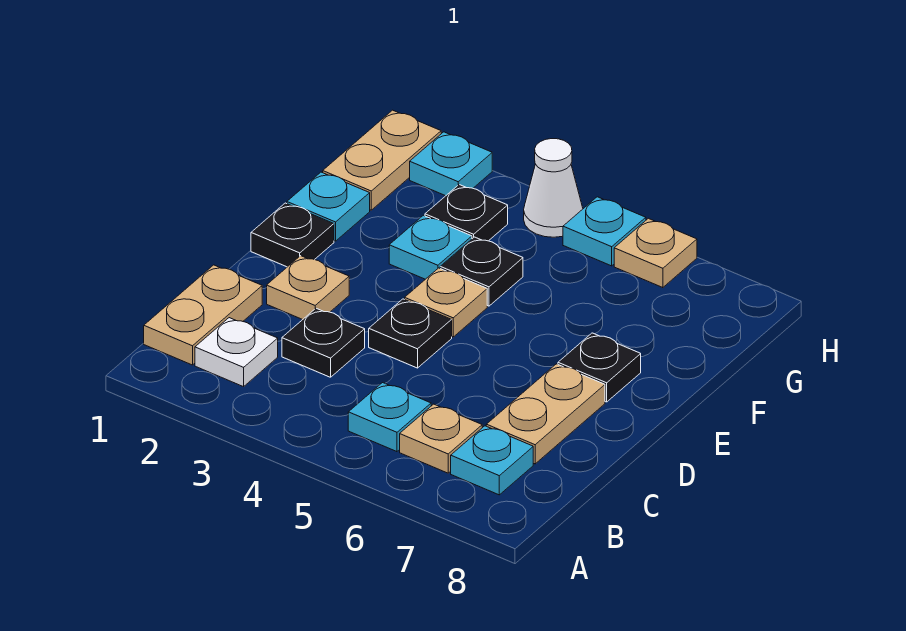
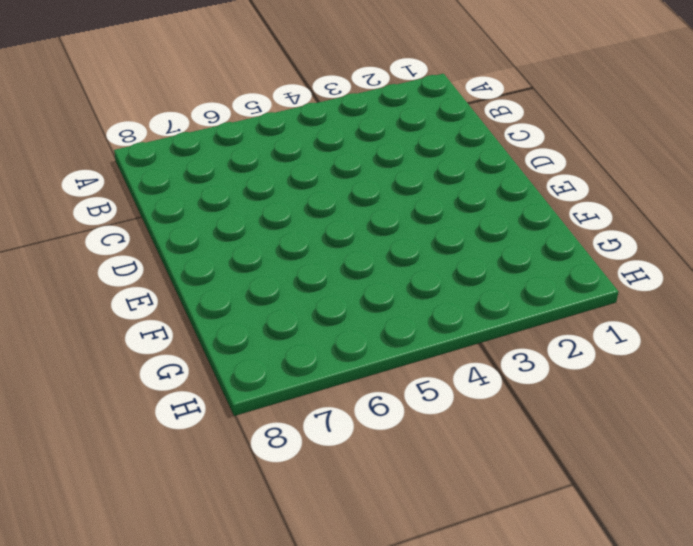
none -> tan plate B1:C1 level 1
none -> white plate B2 level 1
none -> cyan plate B5 level 1

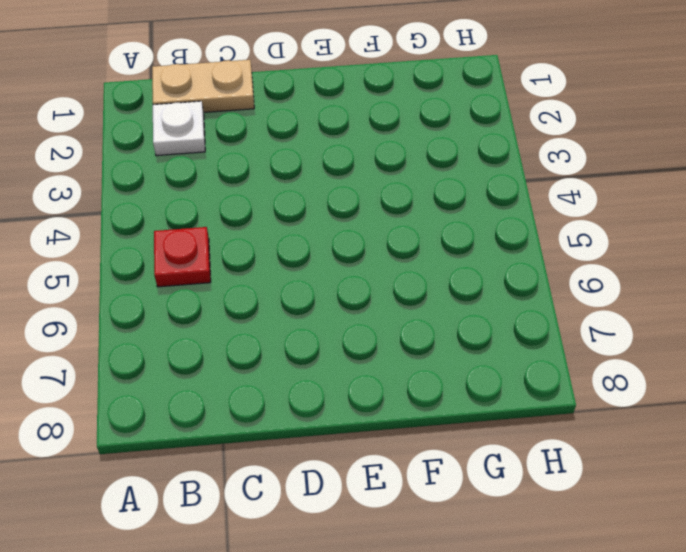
red plate B5 level 1 -> cyan plate B5 level 1
none -> tan plate B6 level 1
none -> cyan plate B7 level 1
none -> black plate C3 level 1

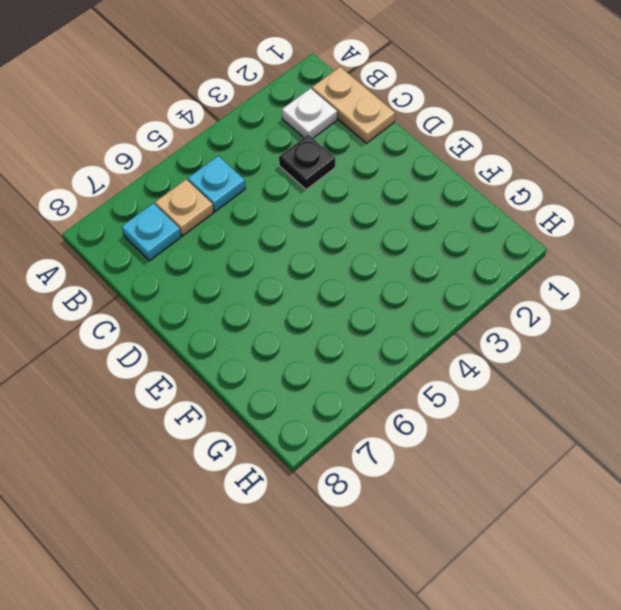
none -> tan plate C7:D7 level 1
none -> tan plate D2 level 1
none -> black plate D4 level 1

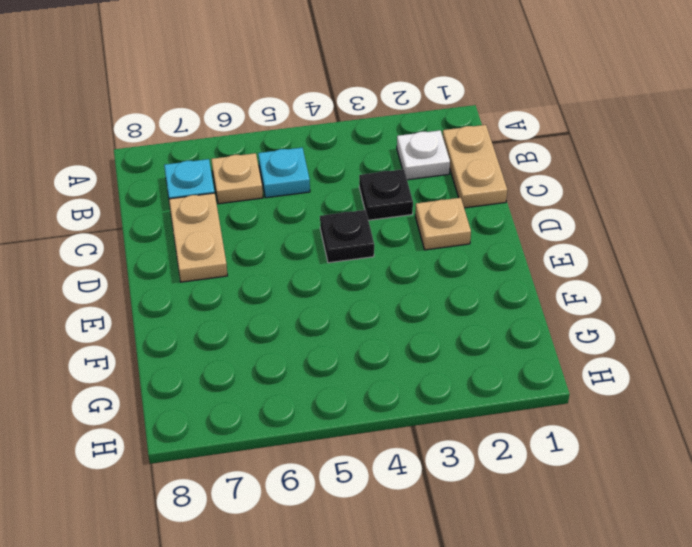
none -> black plate E1 level 1
none -> tan plate E4 level 1
none -> black plate E7 level 1

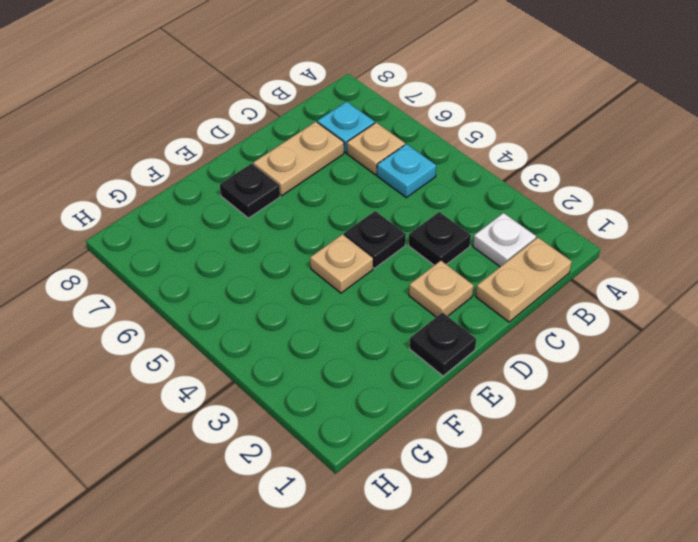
none -> cyan plate F1 level 1
none -> cyan plate F3 level 1
none -> black plate F4 level 1

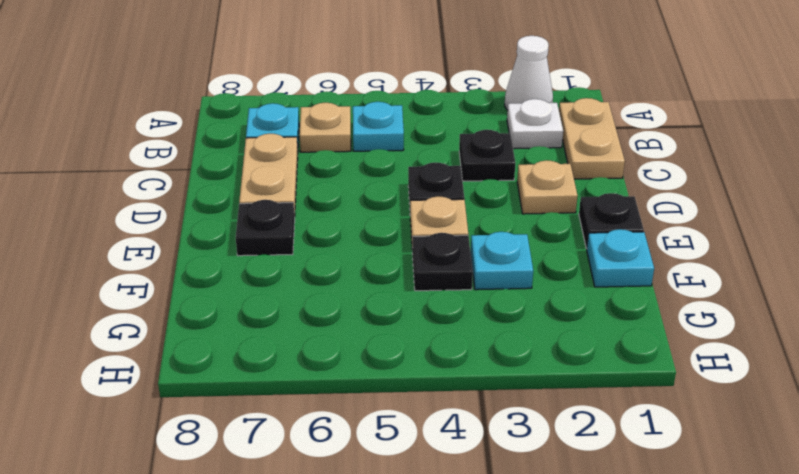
white cone A2 level 1 -> white cone H4 level 1
none -> tan plate G1:H1 level 1
none -> black plate G3 level 1
none -> cyan plate H2 level 1

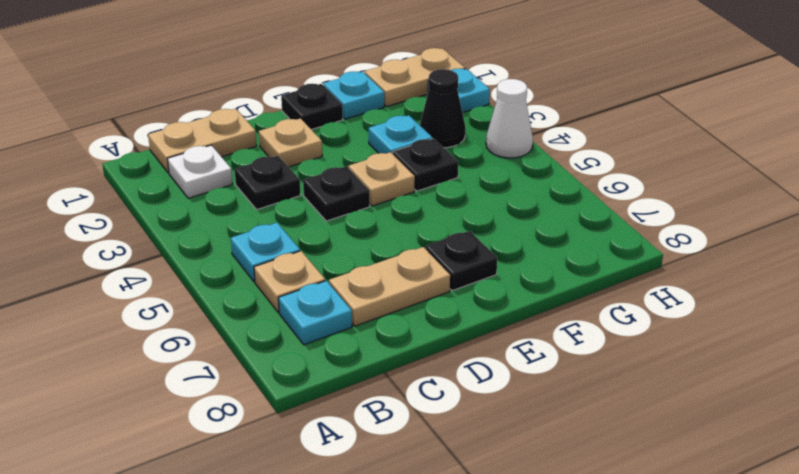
black cone G3 level 1 -> black plate G3 level 1
none -> cyan plate H5 level 1
none -> tan plate H6 level 1

